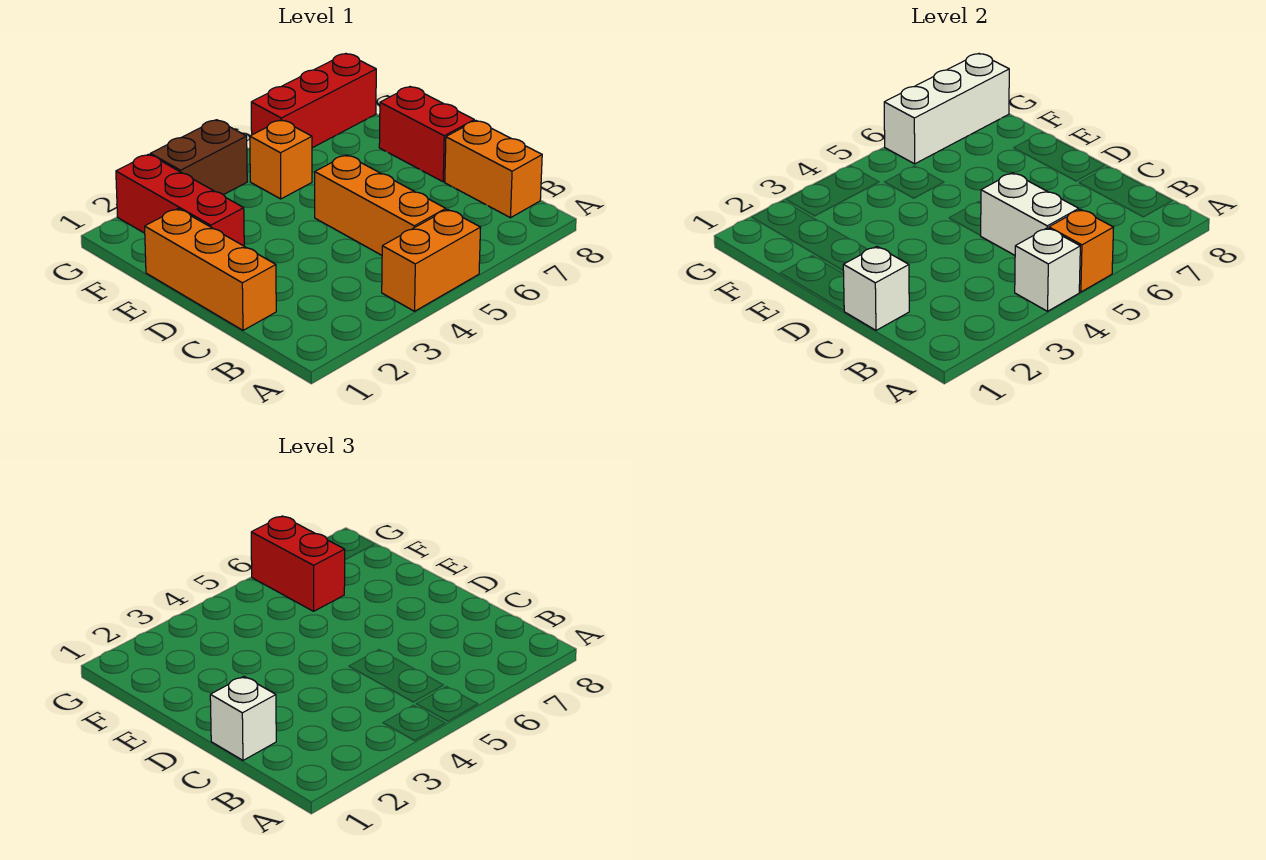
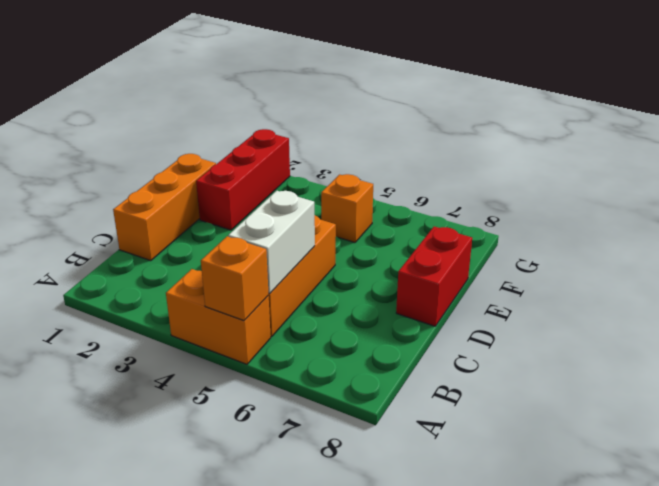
none -> orange brick B8:C8 level 1
none -> brown brick G3:G4 level 1
none -> red brick G6:G8 level 1

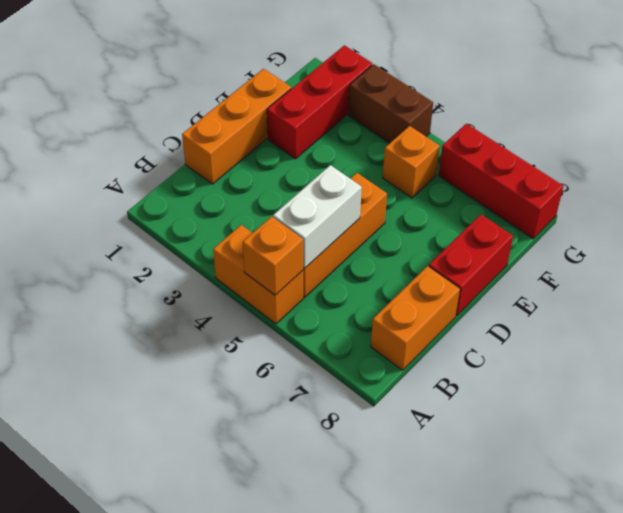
none -> white brick A4 level 2
none -> white brick C1 level 2
none -> white brick G6:G8 level 2

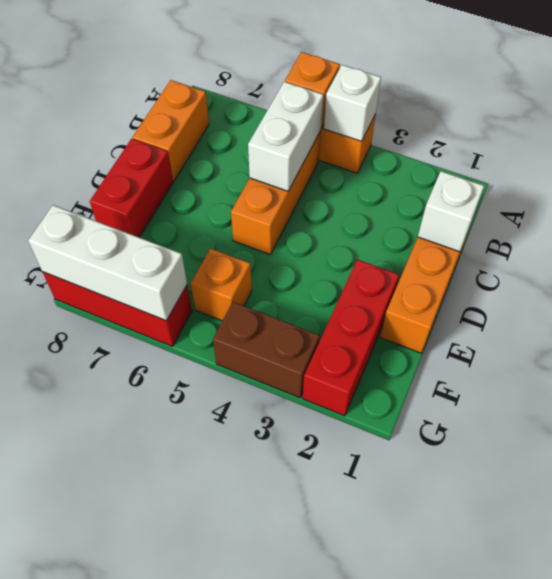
none -> white brick C1 level 3
none -> red brick F6:G6 level 3

